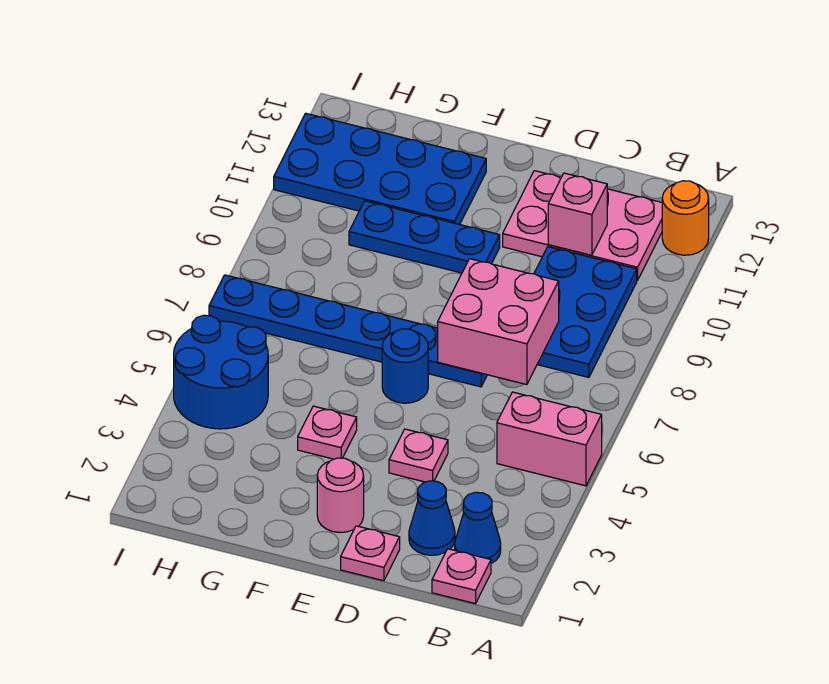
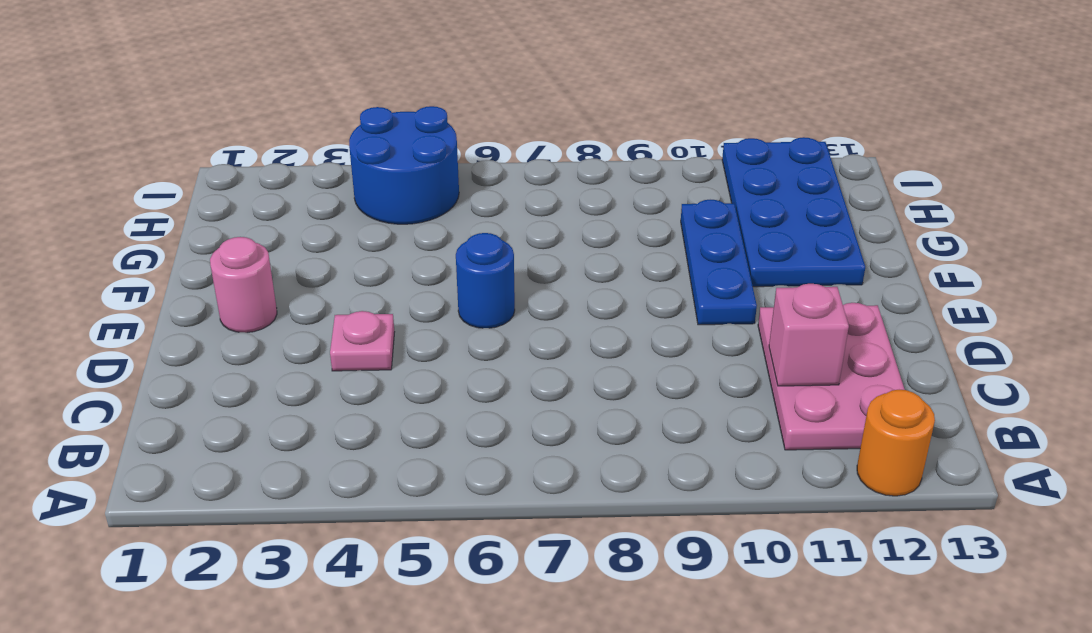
none -> pink brick A5:B5 level 1
none -> pink plate B1 level 1
none -> blue cone B2 level 1

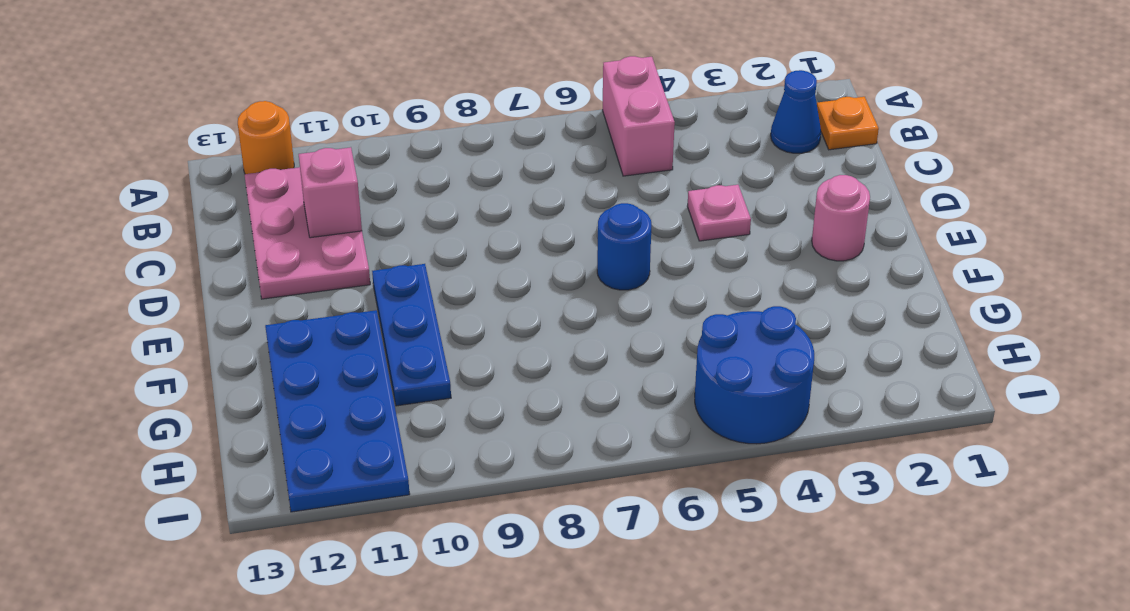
orange plate B1 level 1 -> pink plate B1 level 1
none -> blue plate B8:C10 level 1
none -> blue cone C2 level 1
none -> pink plate D1 level 1

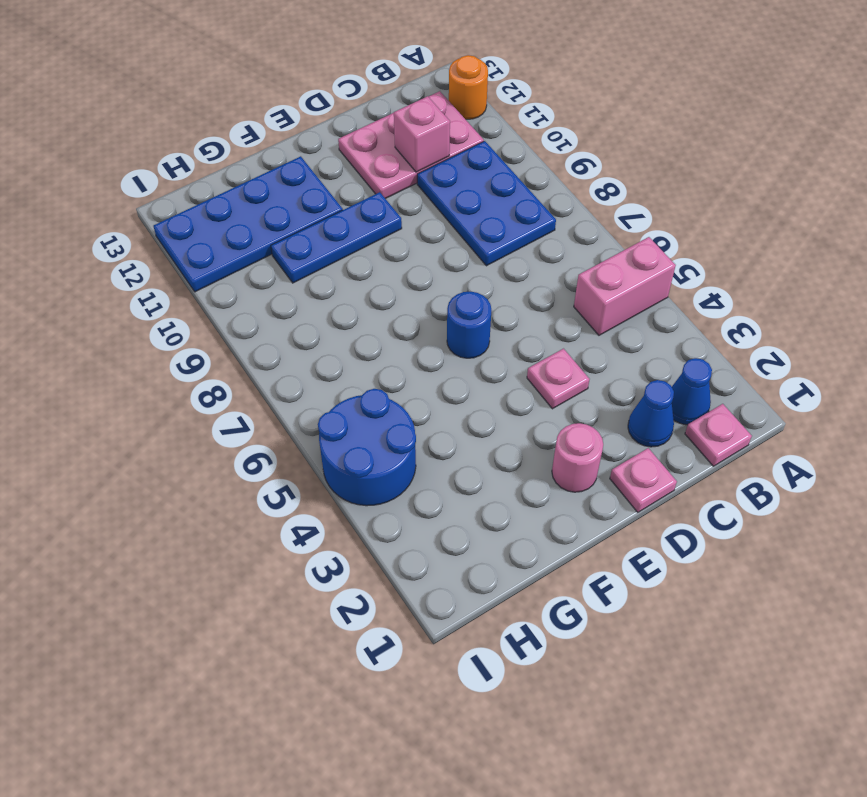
none -> blue plate D7:I7 level 1
none -> pink plate F4 level 1
none -> pink brick C7:D8 level 2

